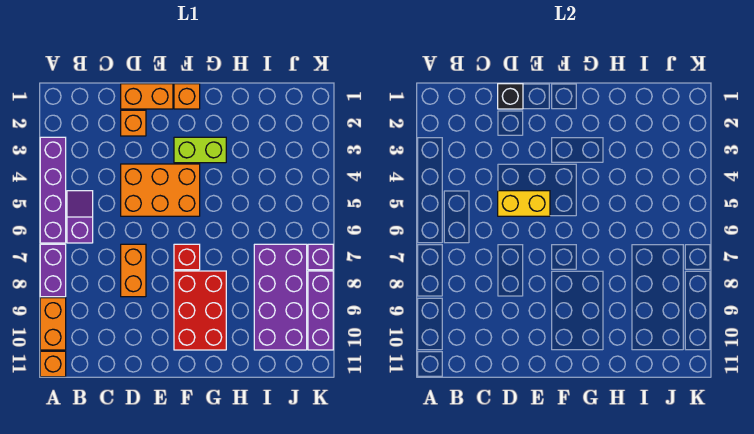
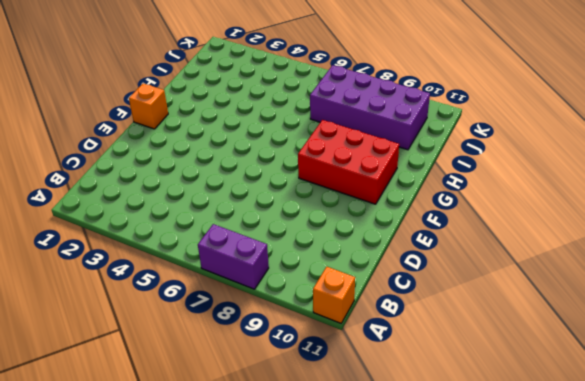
none -> purple brick A3:A6 level 1
none -> orange brick A9:A10 level 1
none -> purple slope B5:B6 level 1 top 6

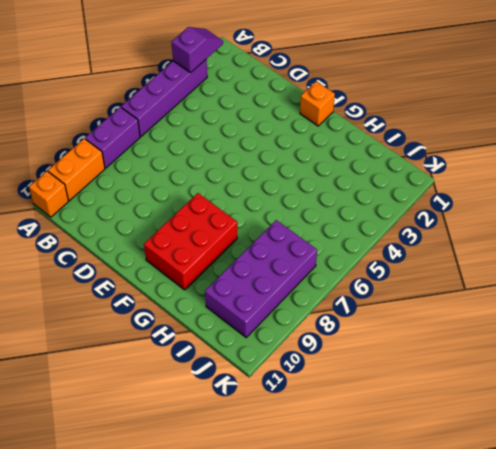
purple slope A2:A3 level 2 top 3 -> purple slope B5:B6 level 1 top 6
none -> orange brick D1:E1 level 1
none -> orange brick D2 level 1
none -> orange brick D4:F5 level 1

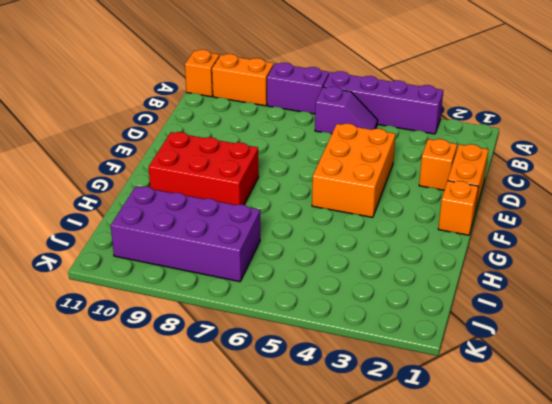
none -> orange brick D7:D8 level 1
none -> lime brick F3:G3 level 1
none -> red brick F7 level 1

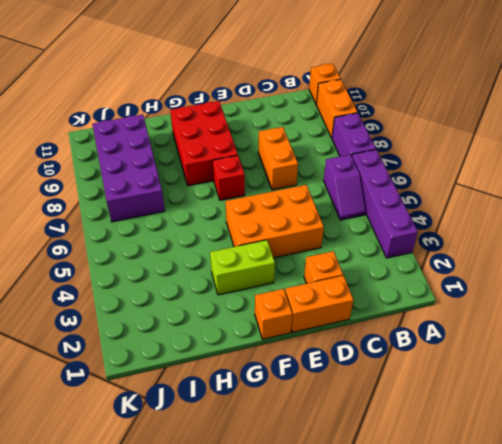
none -> purple brick K7 level 1
none -> purple brick K8:K10 level 1
none -> black brick D1 level 2

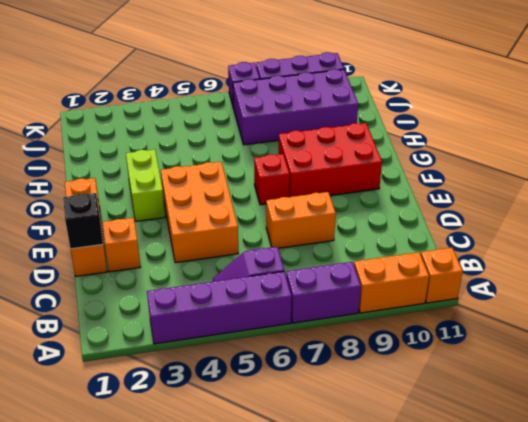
none -> yellow brick D5:E5 level 2

